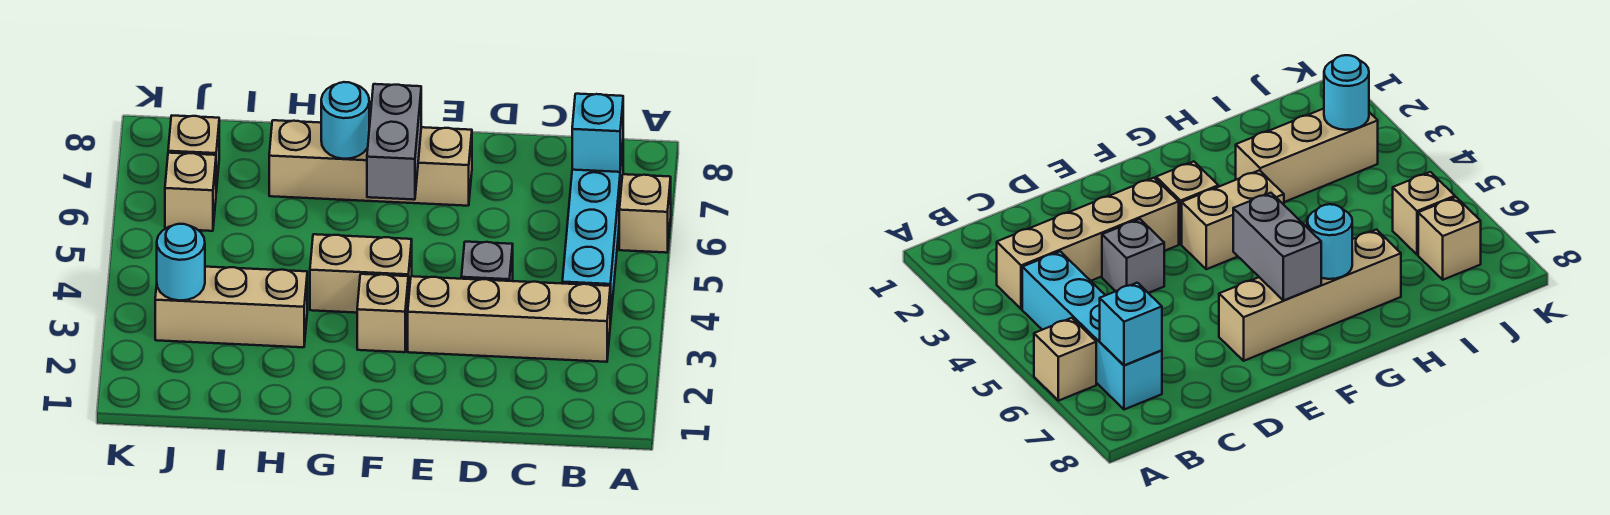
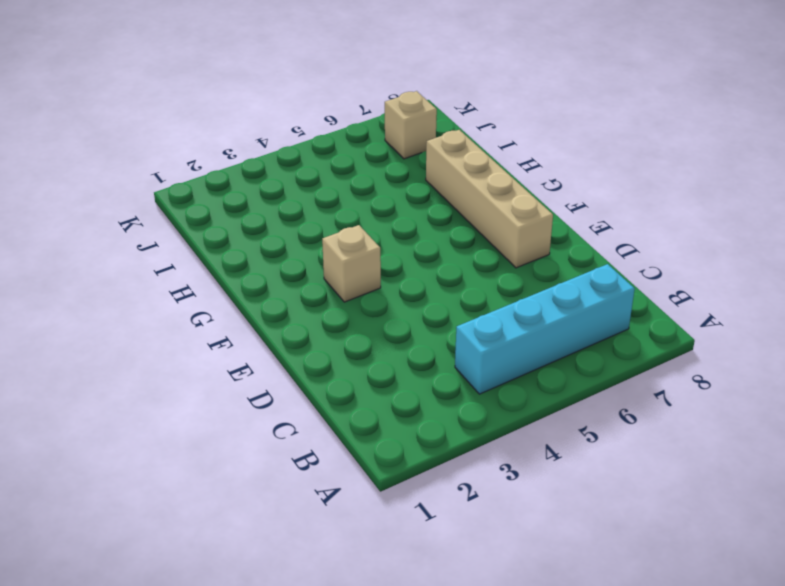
none -> tan brick A6 level 1
none -> tan brick B3:E3 level 1
none -> grey brick D4 level 1

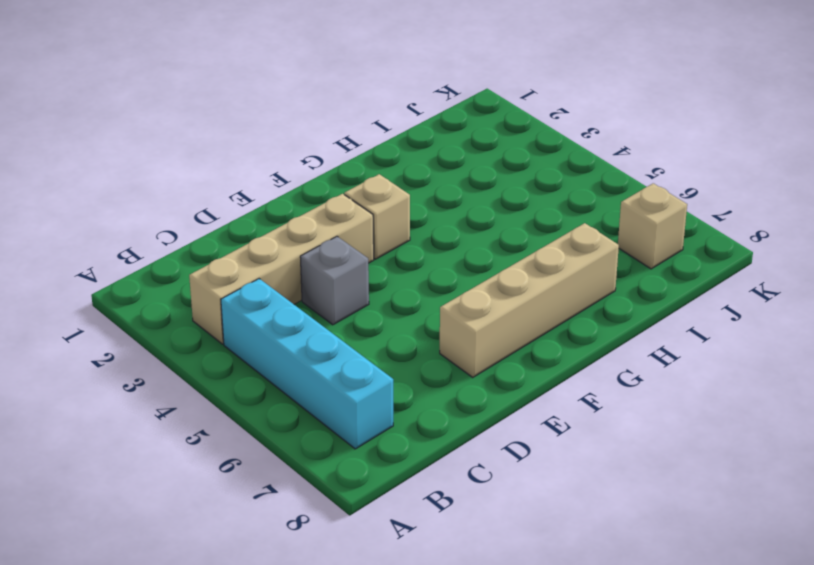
none -> tan brick A6 level 1
none -> tan brick F4:G4 level 1
none -> tan brick H3:J3 level 1

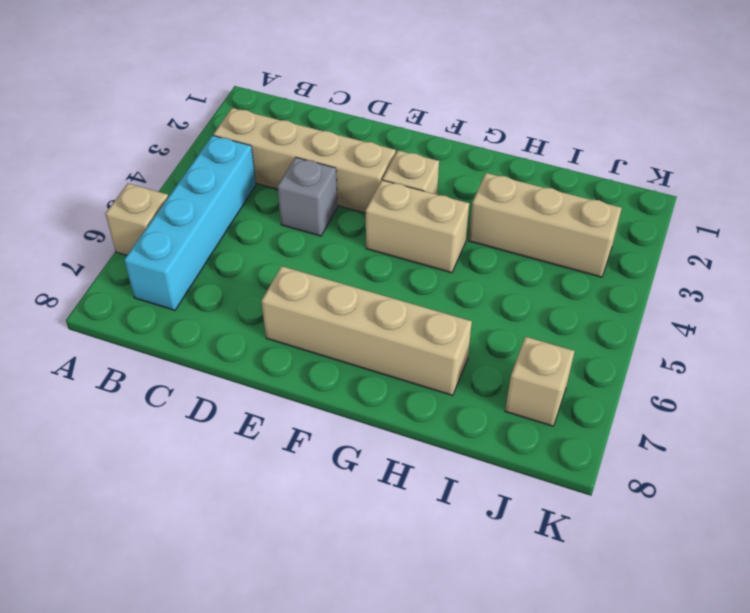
none -> tan brick J6 level 1
none -> cyan brick B7 level 2
none -> grey brick F6:F7 level 2

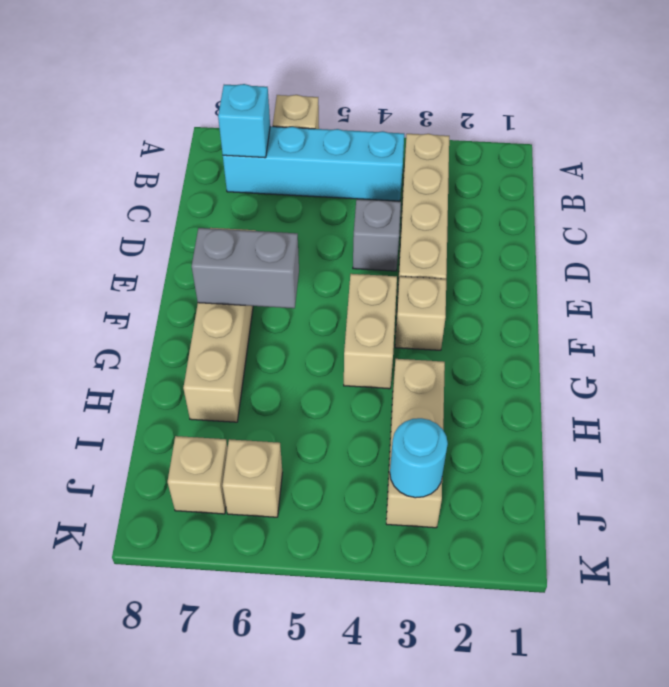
none -> cyan round brick G7 level 2

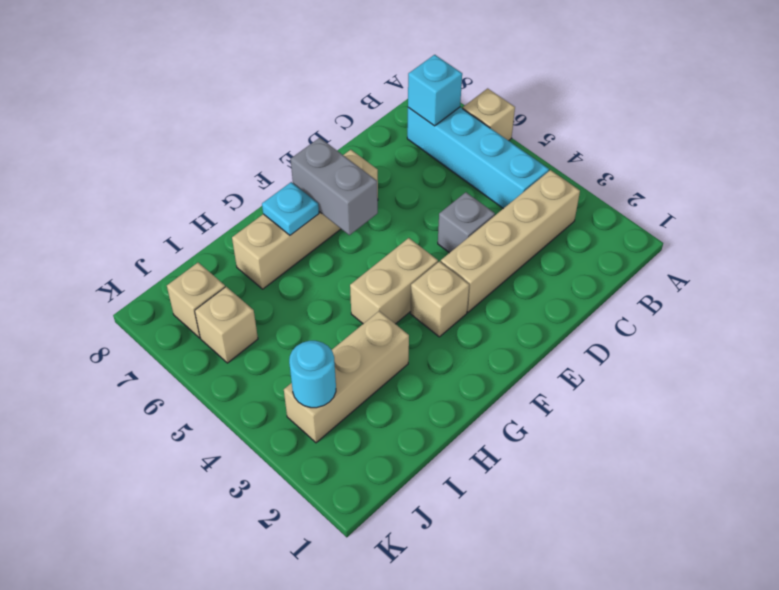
cyan plate G7 level 2 -> cyan round brick G7 level 2

